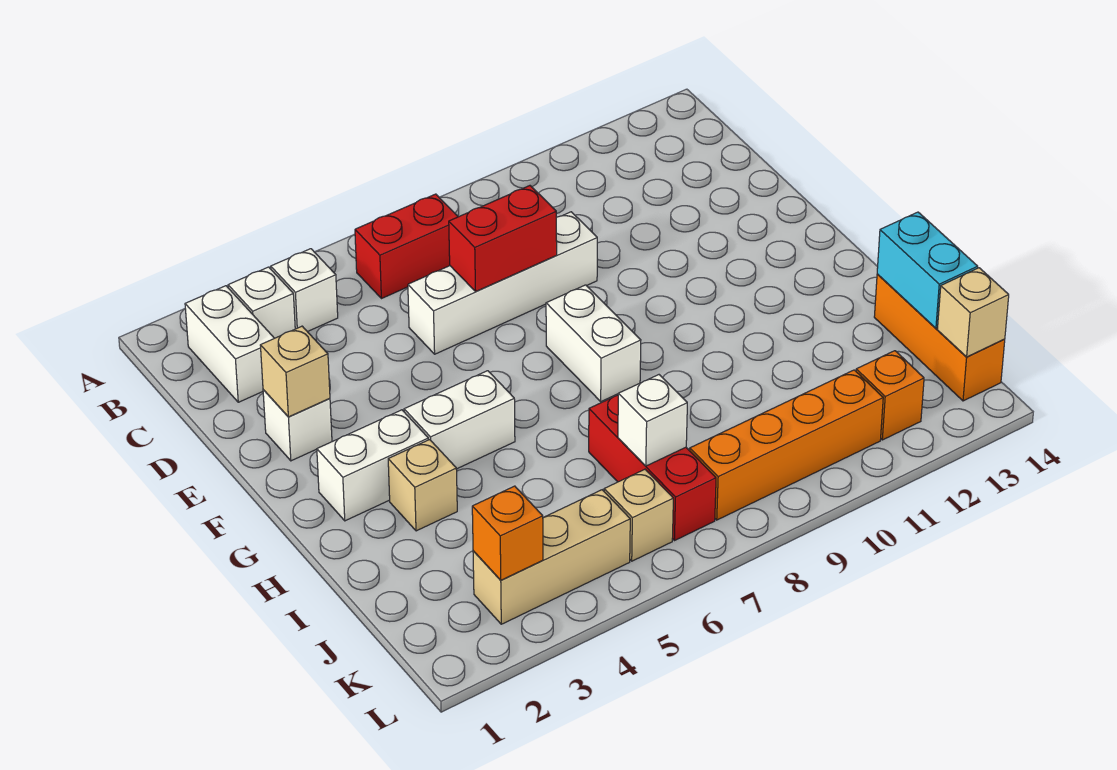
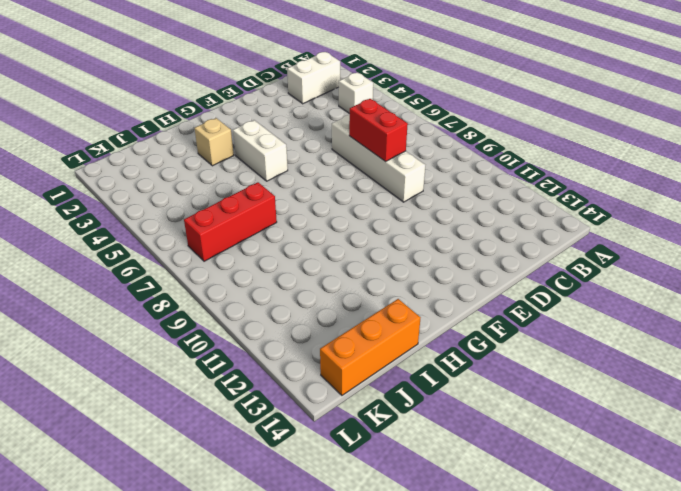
none -> white brick B3 level 1
none -> red brick B6:B7 level 1
none -> white brick E2 level 1

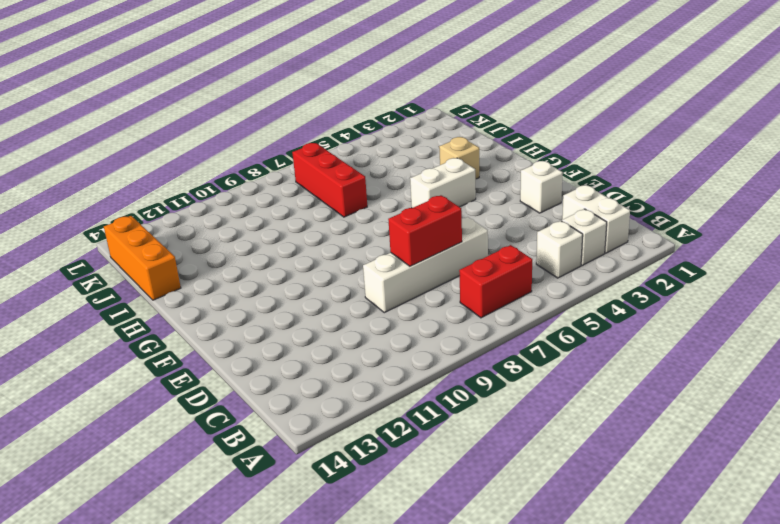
none -> white brick F8:G8 level 1
none -> white brick G2:G3 level 1
none -> tan brick K3:K5 level 1

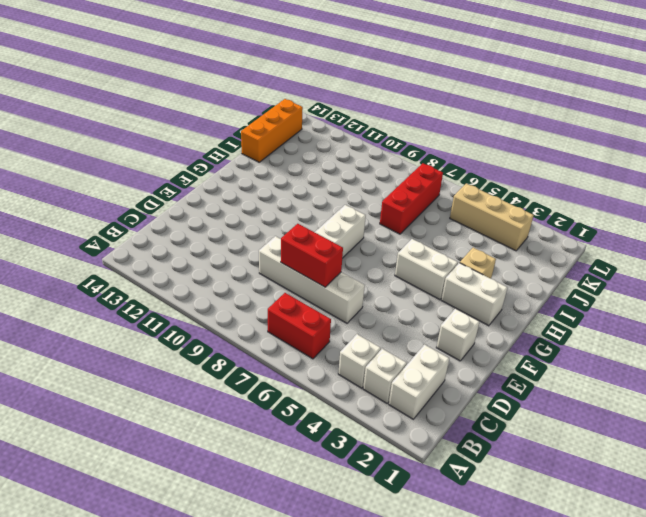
none -> tan brick K6 level 1
none -> orange brick K8:K11 level 1
none -> orange brick K12 level 1

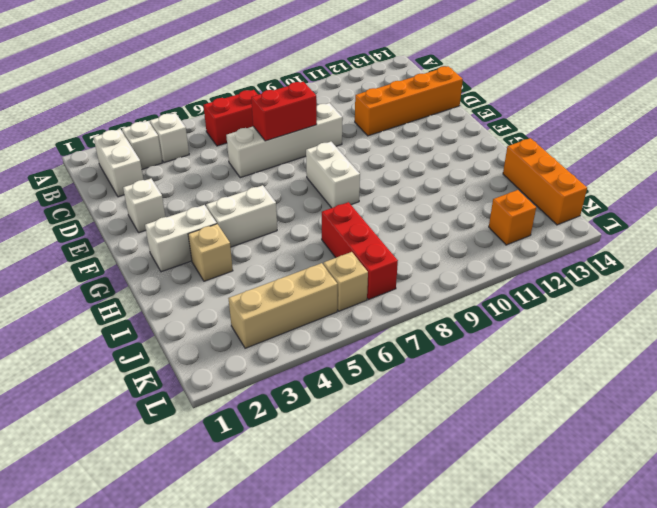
orange brick D11:D14 level 1 -> orange brick K8:K11 level 1
none -> tan brick E2 level 2
none -> cyan brick I14:J14 level 2
none -> white brick J7 level 2

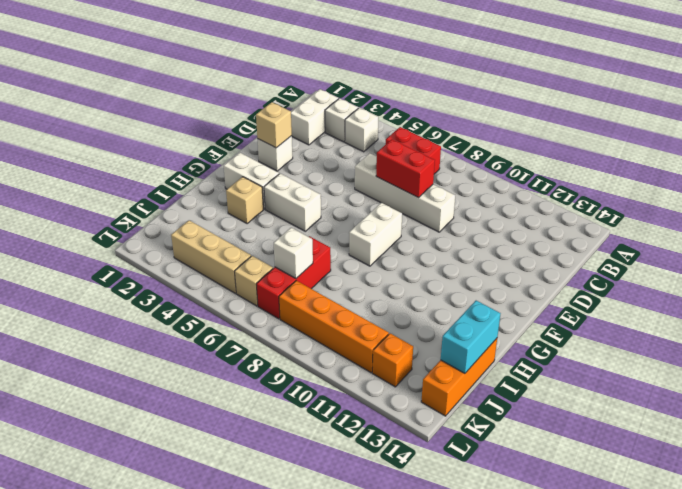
none -> orange brick K3 level 2
none -> tan brick K14 level 2

